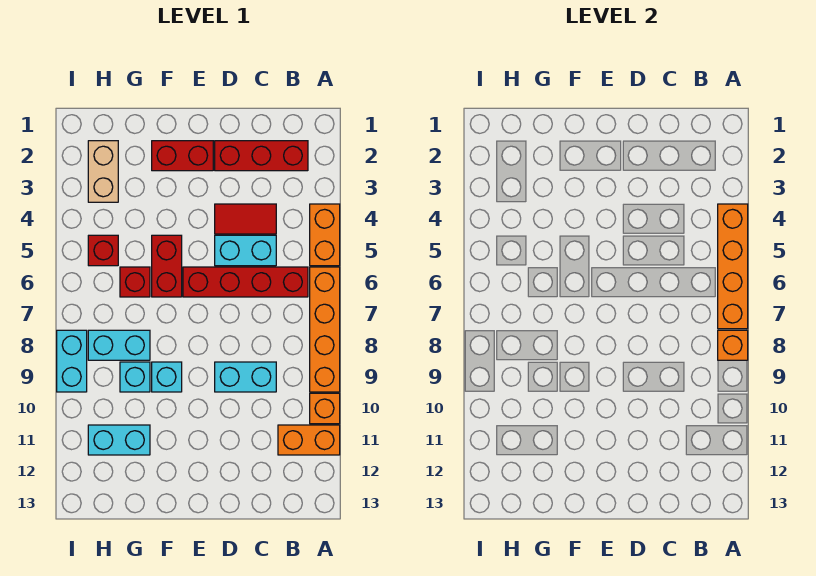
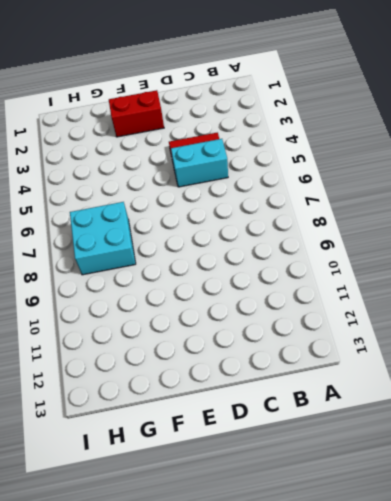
cyan brick G7:H8 level 1 -> cyan brick G8:H8 level 1
none -> orange brick A4:A5 level 1
none -> orange brick A6:A9 level 1
none -> orange brick A10 level 1

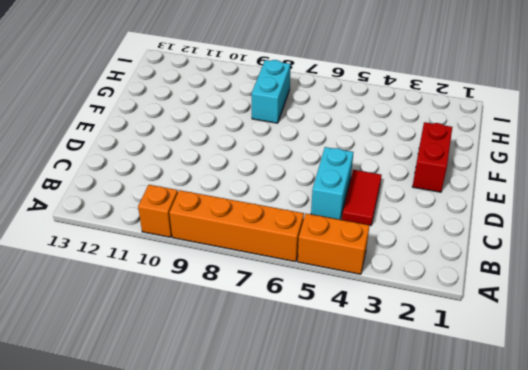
none -> orange brick A11:B11 level 1
none -> red brick B2:D2 level 1
none -> red brick B6:E6 level 1

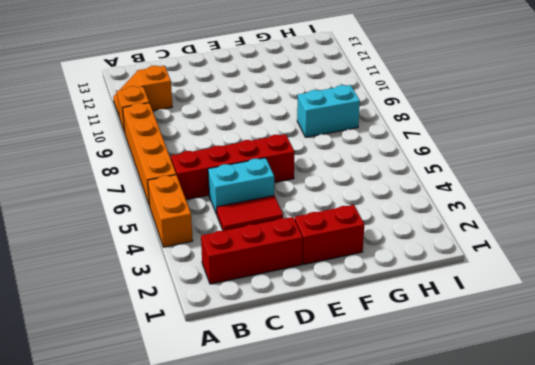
orange slope A11:B11 level 1 top B -> orange brick A11:B11 level 1
none -> cyan brick C9:D9 level 1
none -> red brick F5:F6 level 1
none -> cyan brick F9 level 1

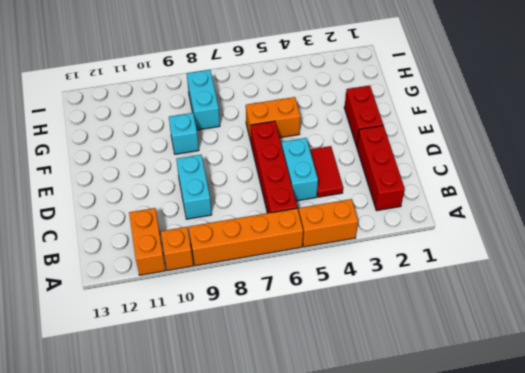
orange brick F5:F6 level 1 -> red brick F5:F6 level 1
none -> red brick G6 level 1
none -> cyan brick G9 level 1
none -> cyan brick G11:H11 level 1

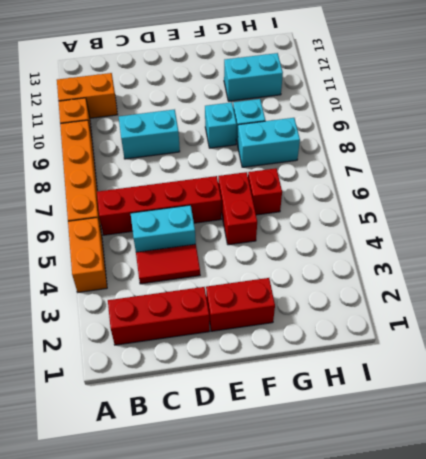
none -> tan brick H2:H3 level 1
none -> red brick H5 level 1
none -> cyan brick I8:I9 level 1

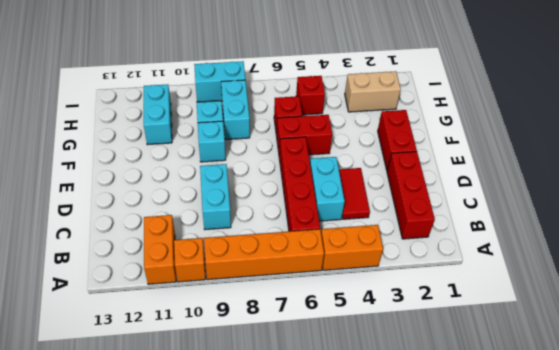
none -> orange brick A4:A7 level 2
none -> orange brick A8 level 2

